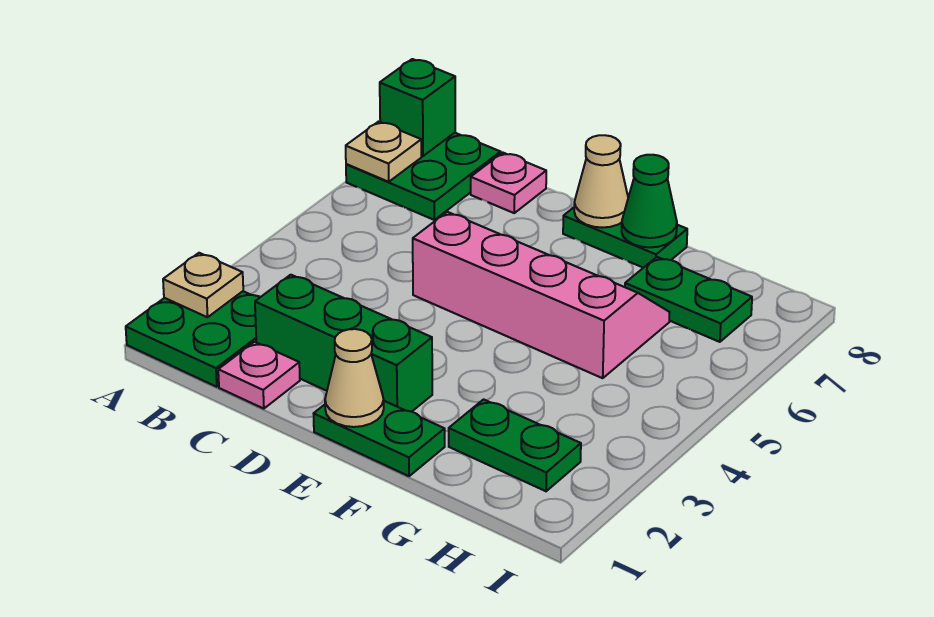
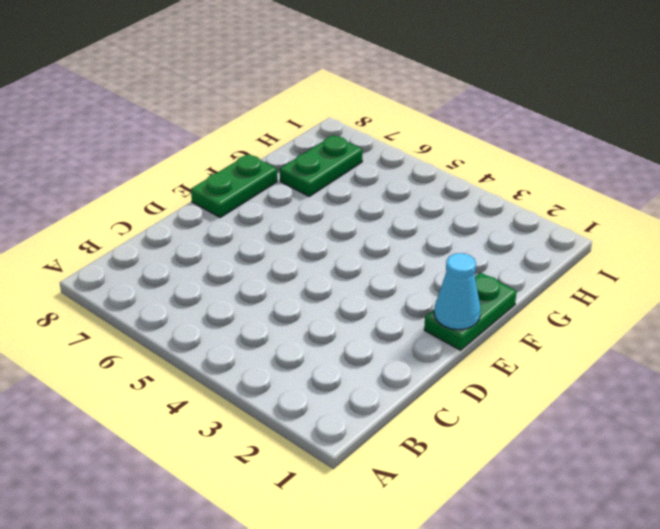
cyan cone E1 level 2 -> tan cone E1 level 2
none -> green plate A1:B2 level 1
none -> green plate A7:B8 level 1
none -> pink plate C1 level 1

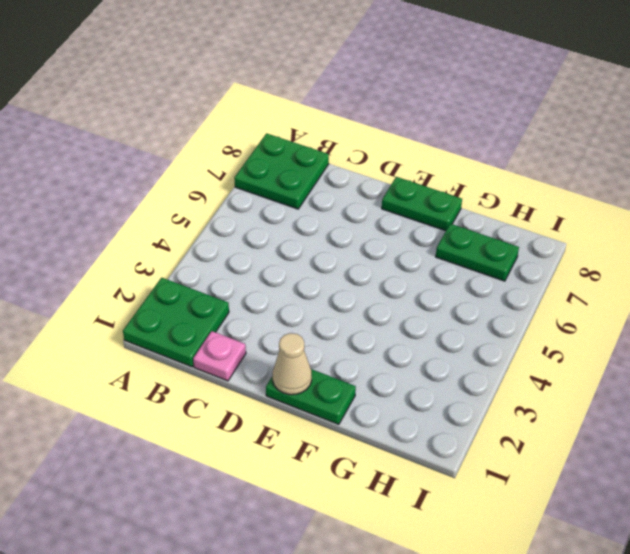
none -> green brick C2:E2 level 1
none -> pink plate C8 level 1
none -> pink slope D5:G6 level 1 top 5

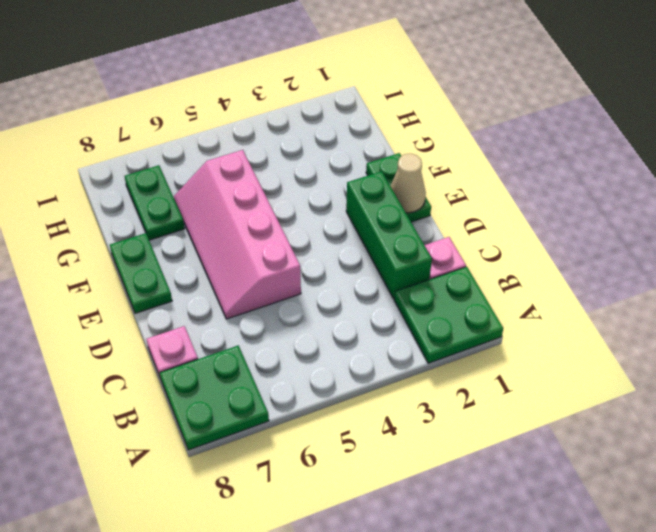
none -> green plate G2:H2 level 1
none -> tan plate A2 level 2
none -> tan plate A7 level 2

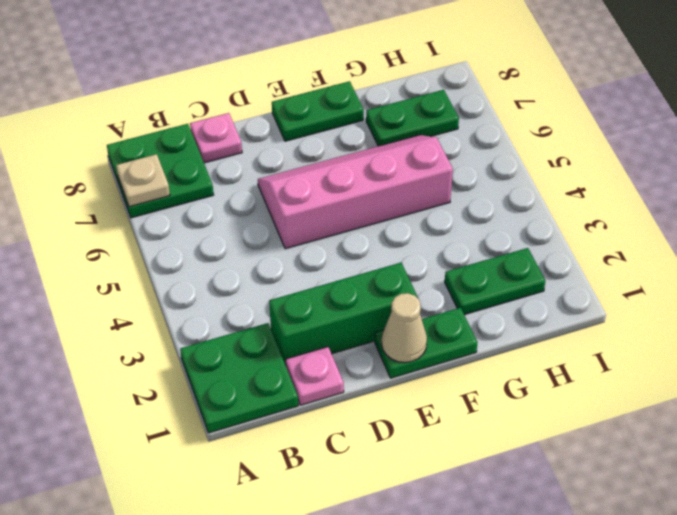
none -> tan plate A2 level 2
none -> green brick A8 level 2
none -> tan cone E8 level 2

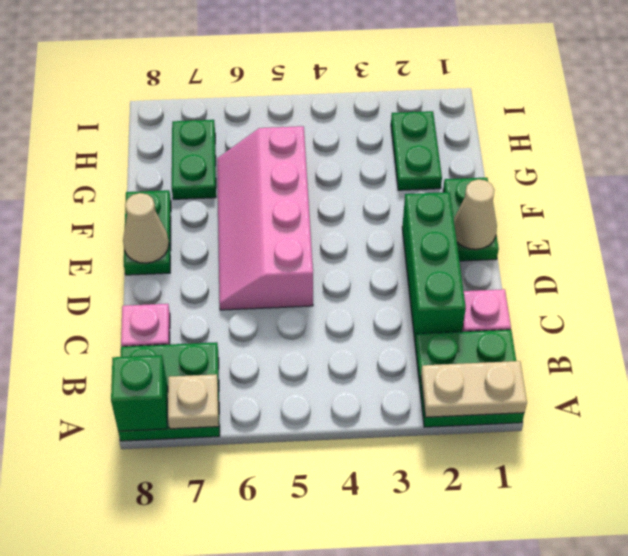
tan plate A1:A2 level 2 -> tan plate A2 level 2
none -> green cone F8 level 2

